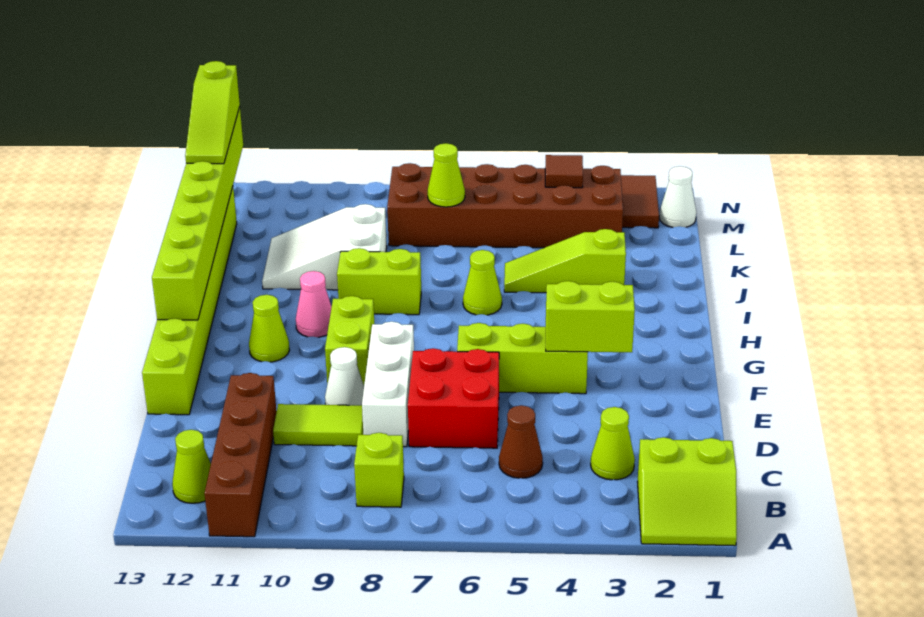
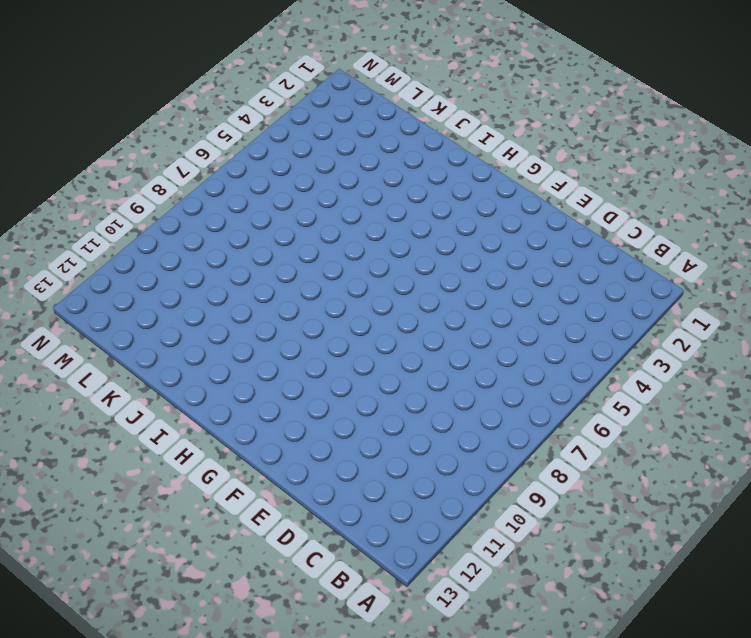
none -> lime slope A1:B2 level 1 top B
none -> brown brick A11:D11 level 1
none -> lime brick B8 level 1

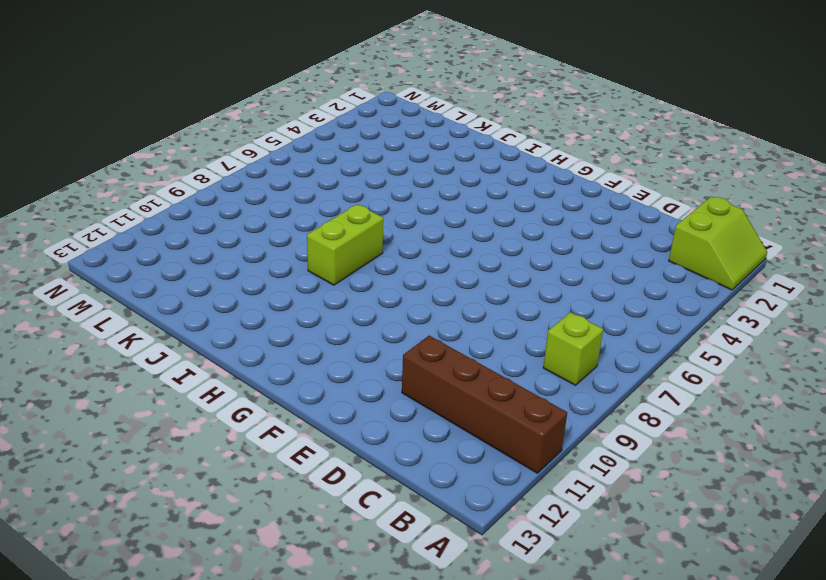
none -> lime cone B12 level 1
none -> lime cone C3 level 1
none -> brown cone C5 level 1

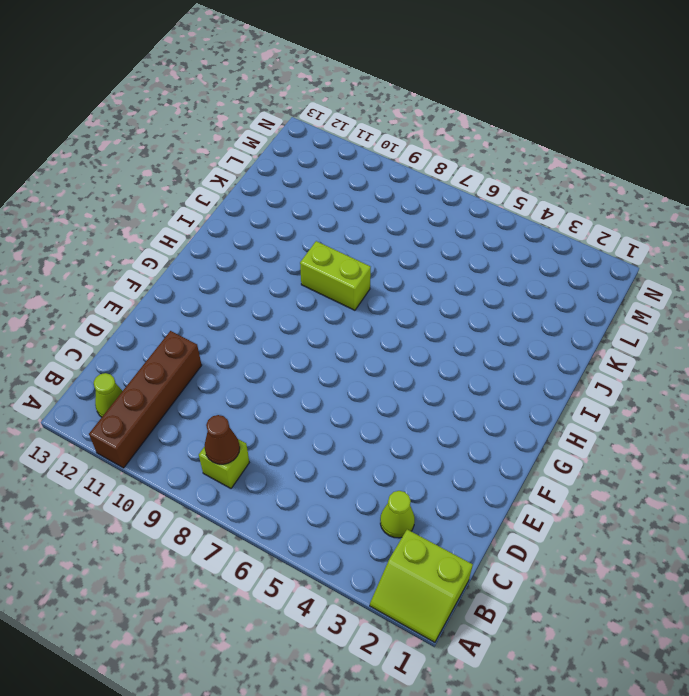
brown cone B8 level 2 -> brown cone C5 level 1
none -> red brick D6:E7 level 1
none -> white brick D8:F8 level 1
none -> lime tile D9:D10 level 1

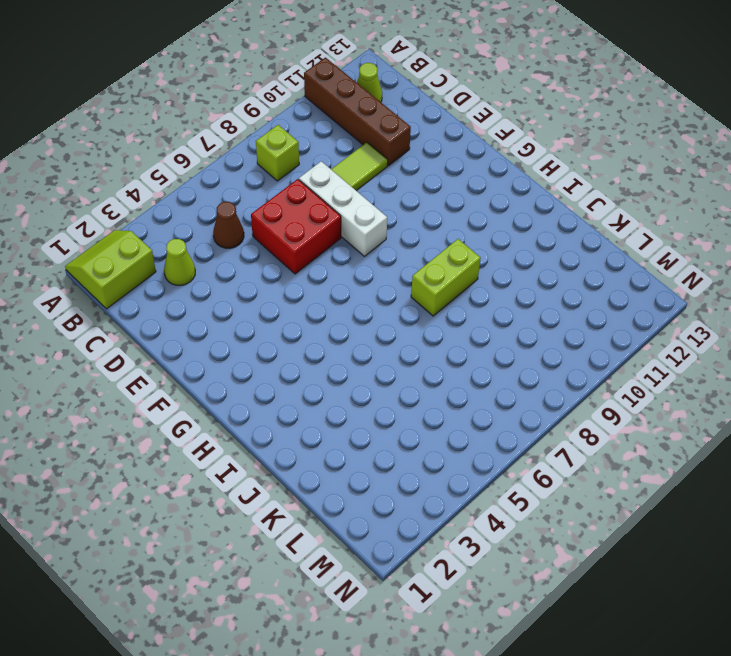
none -> white cone E9 level 1
none -> lime brick E13:L13 level 1
none -> lime brick F4:F6 level 1

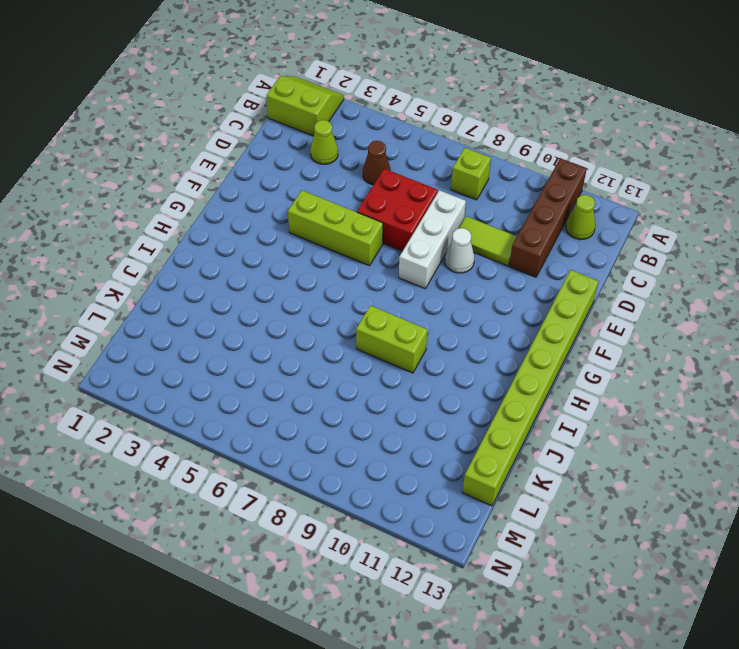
none -> lime brick F9:G9 level 1
none -> lime cone G11 level 1
none -> pink cone H10 level 1

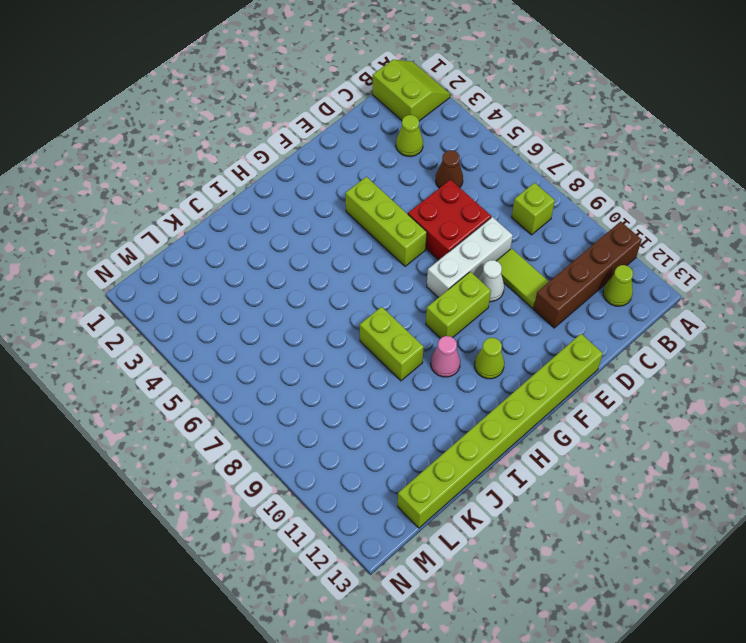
none -> lime cone I6 level 1
none -> lime slope J3:J5 level 1 top 3
none -> white slope J9:K11 level 1 top 9

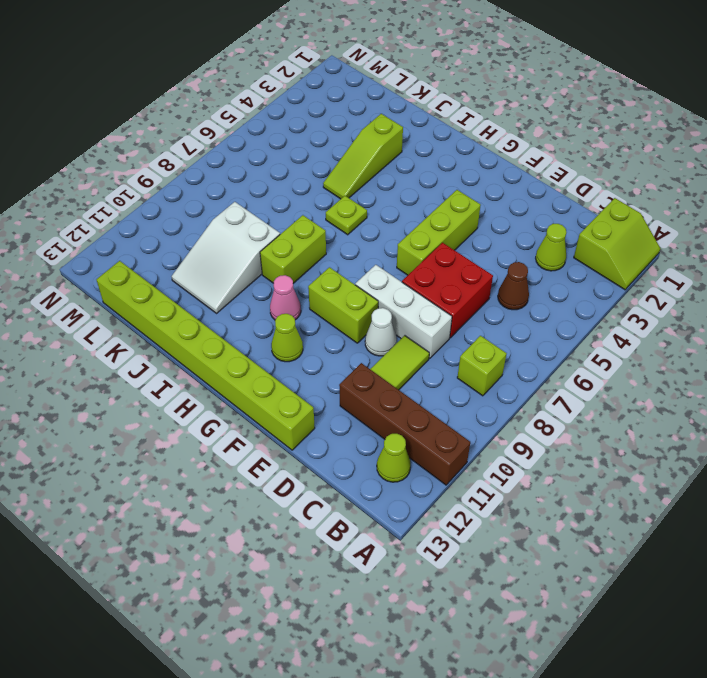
lime plate I6 level 1 -> lime cone I6 level 1
none -> brown brick L3:M8 level 1
none -> white cone M1 level 1
none -> brown tile M2:N2 level 1

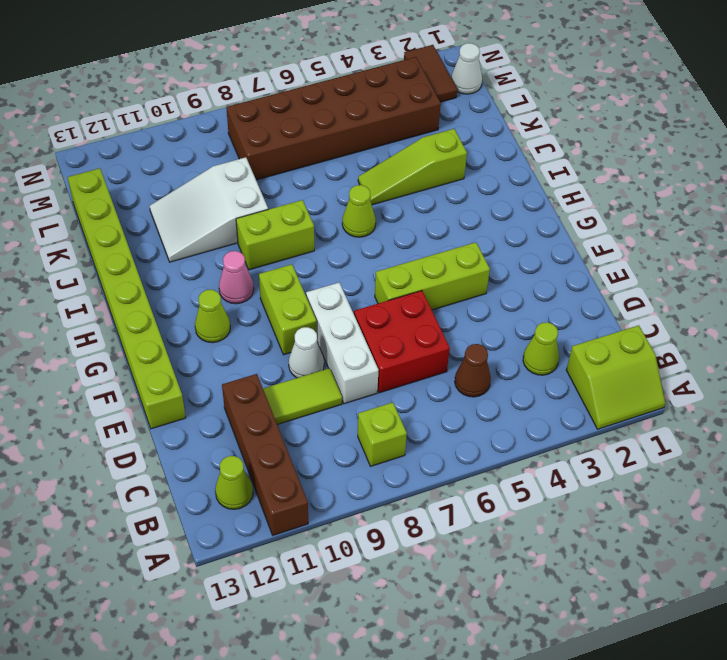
none -> lime brick F3:F4 level 2
none -> lime brick G13:N13 level 2
none -> lime cone L7 level 2

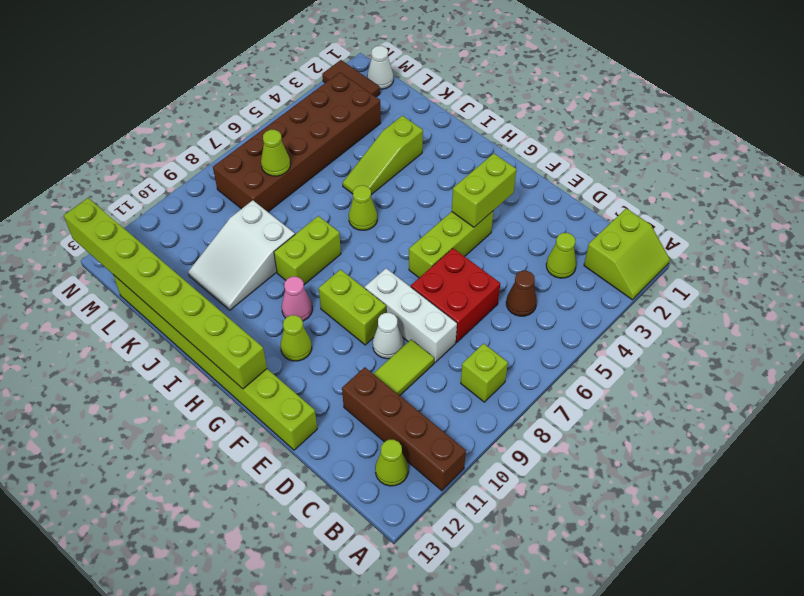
none -> brown tile M4 level 2
none -> lime slope L13:N13 level 3 top N

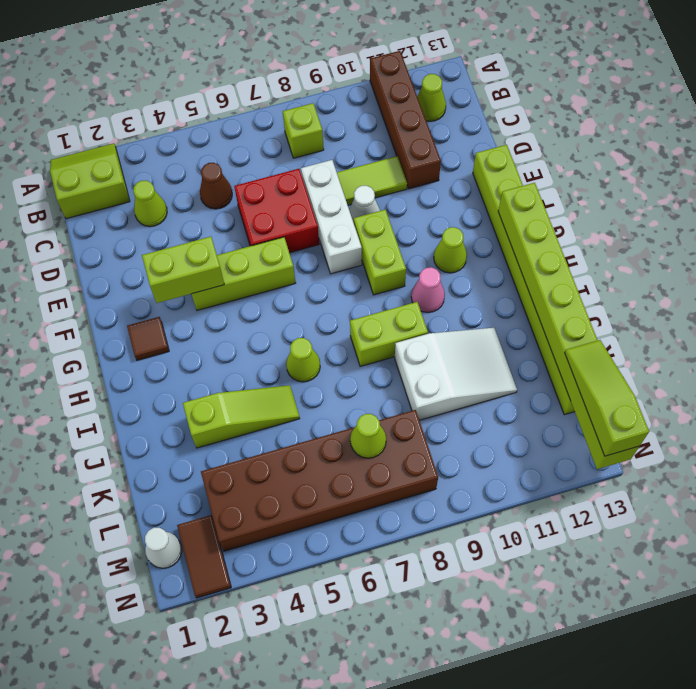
brown tile G2 level 1 -> brown tile M4 level 2

